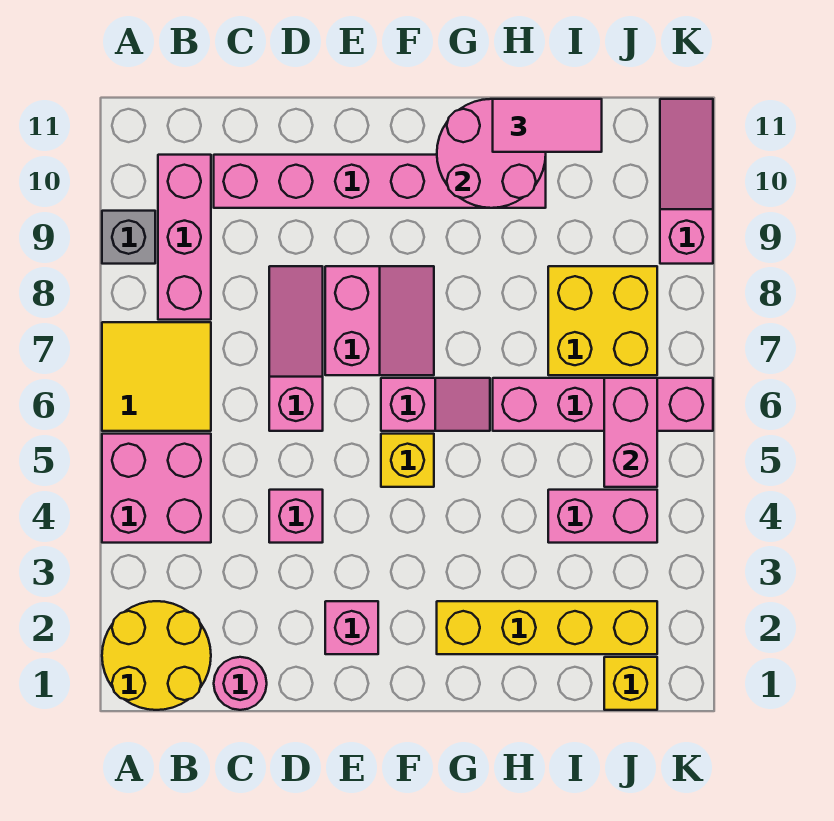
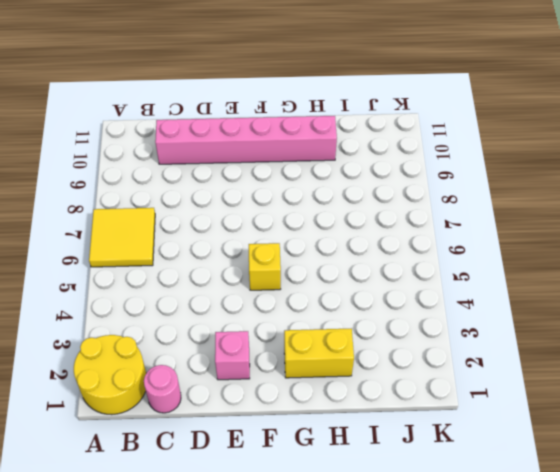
yellow brick G2:H2 level 1 -> yellow brick G2:J2 level 1
none -> pink brick A4:B5 level 1
none -> grey brick A9 level 1
none -> pink brick B8:B10 level 1

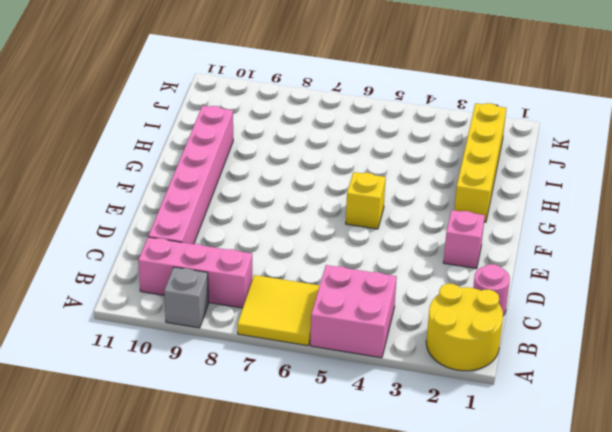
none -> pink brick D4 level 1
none -> pink slope D6:D8 level 1 top 6
none -> pink slope E7:F8 level 1 top E

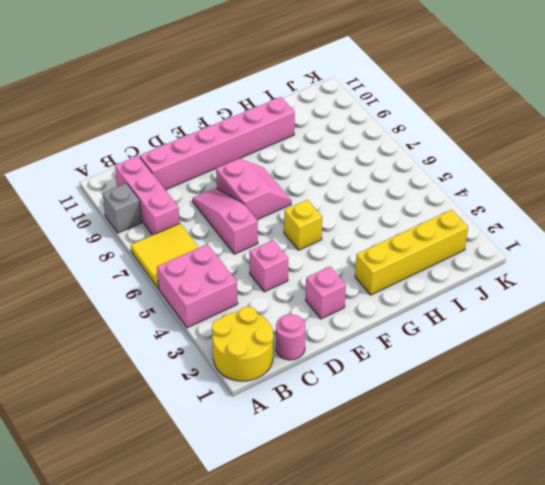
none -> pink slope F6:G6 level 1 top F
none -> pink brick H6:K6 level 1
none -> pink brick I4:J4 level 1

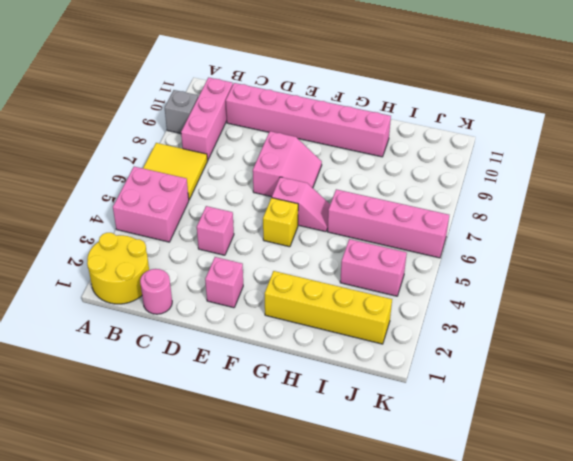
none -> pink slope D6:D8 level 1 top 6
none -> yellow brick I7:J8 level 1
none -> yellow brick J1 level 1

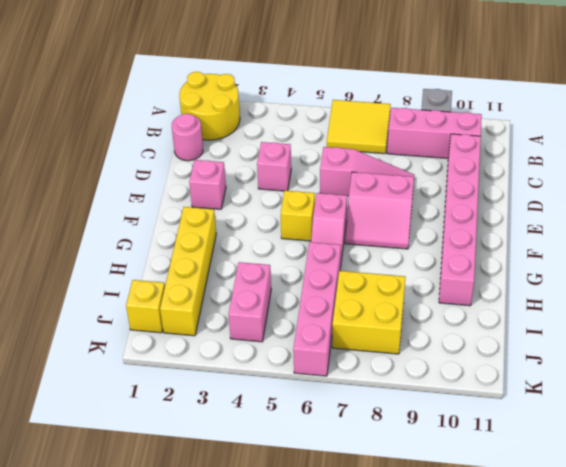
none -> pink brick A4:B5 level 1
none -> pink slope K9:K11 level 1 top 9
none -> pink round brick G10:H11 level 2

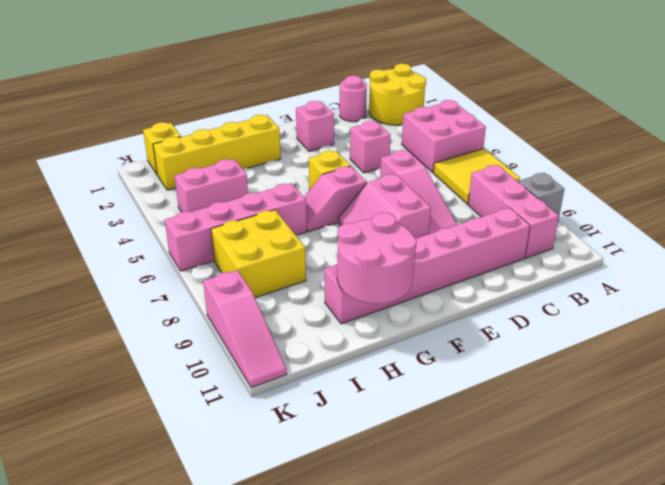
none -> pink brick J5:J6 level 2
none -> pink tile H11:I11 level 3

